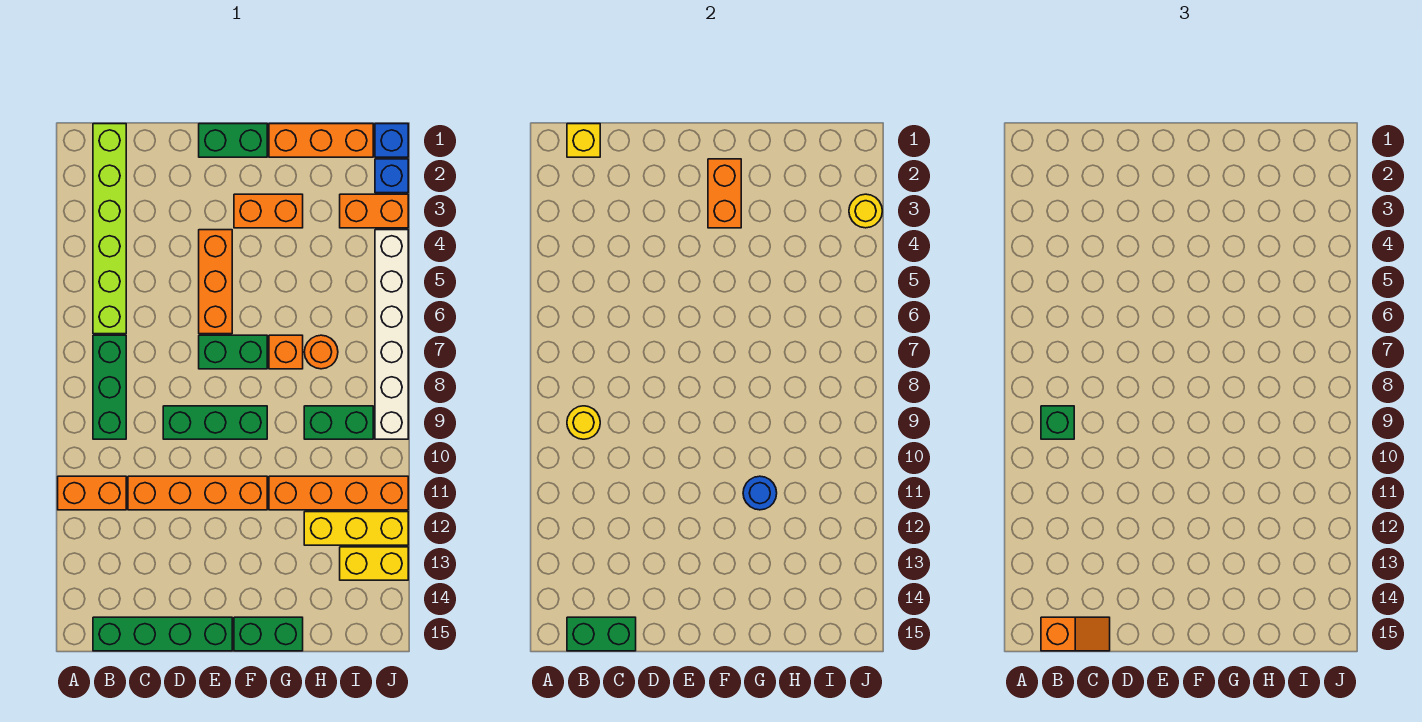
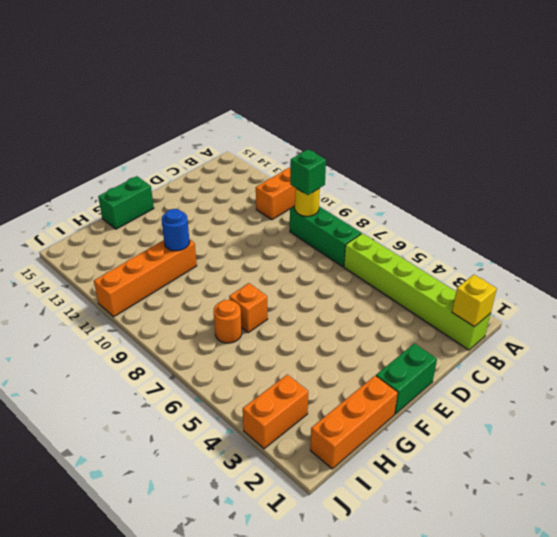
none -> green brick B15:E15 level 1
none -> orange brick C11:F11 level 1
none -> green brick D9:F9 level 1
none -> orange brick E4:E6 level 1

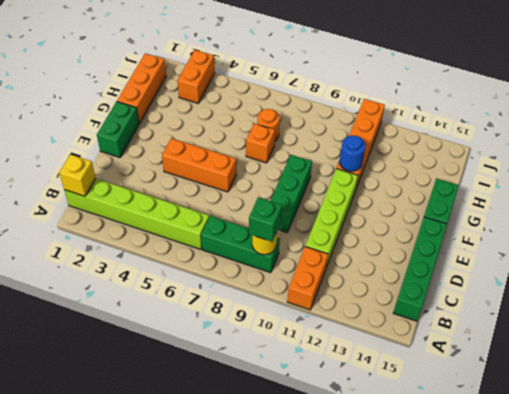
lime brick C11:F11 level 1 -> orange brick C11:F11 level 1
none -> green brick E7:F7 level 1
none -> orange brick F3:G3 level 1
none -> green brick H9:I9 level 1
none -> yellow brick H12:J12 level 1

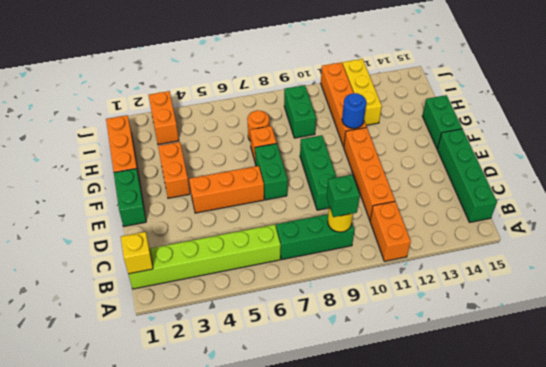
none -> yellow brick I13:J13 level 1
none -> blue brick J1 level 1
none -> blue brick J2 level 1
none -> white brick J4:J9 level 1

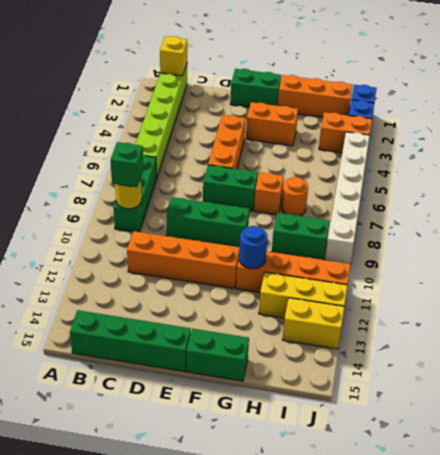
none -> orange brick A11:B11 level 1
none -> green brick B15:C15 level 2
none -> orange brick F2:F3 level 2
none -> yellow round brick J3 level 2

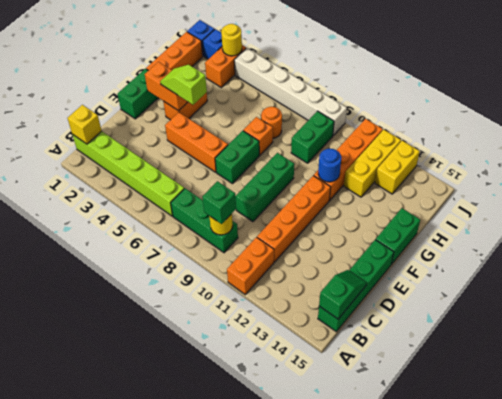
green slope B15:C15 level 2 top B -> green brick B15:C15 level 2
lime slope F3:F4 level 3 top 4 -> none
none -> orange slope B15:C15 level 3 top B

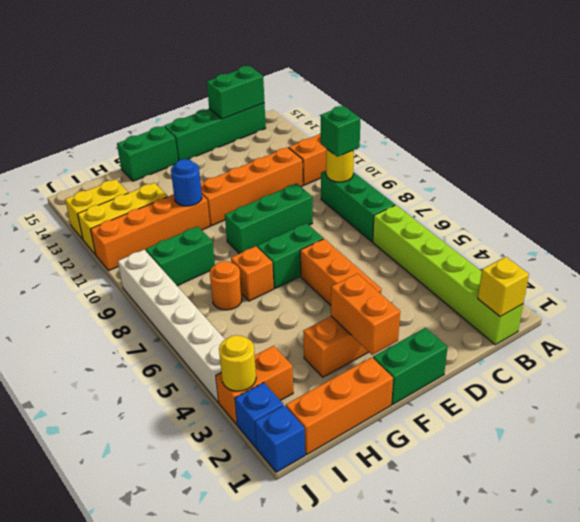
none -> orange slope B15:C15 level 3 top B

